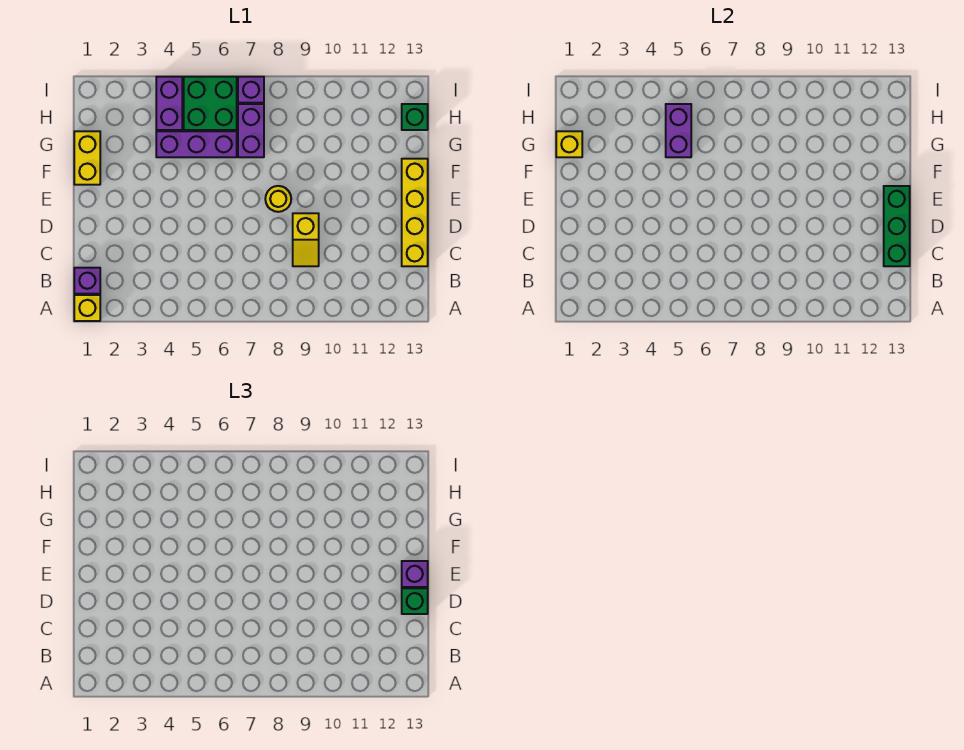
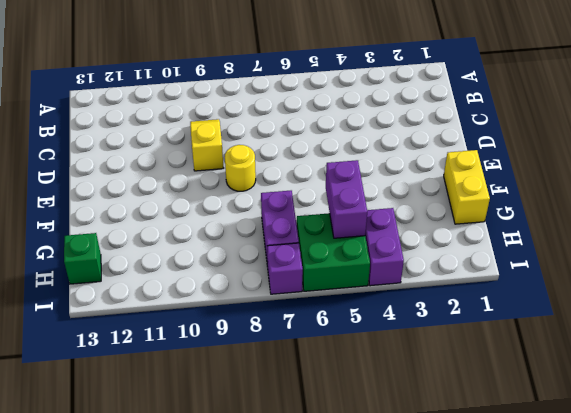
none -> yellow brick A1 level 1
none -> purple brick B1 level 1
none -> yellow brick C13:F13 level 1

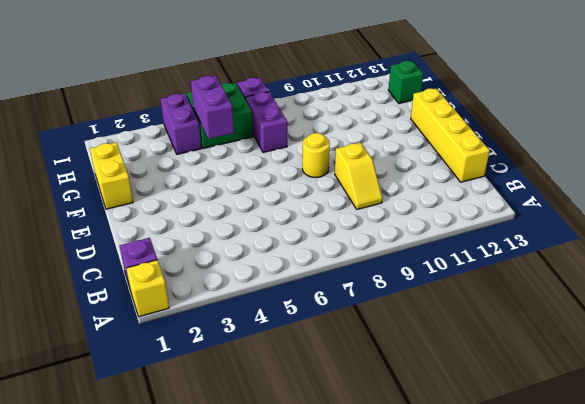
none -> purple brick G4:G6 level 1
none -> green brick C13:E13 level 2
none -> yellow brick G1 level 2

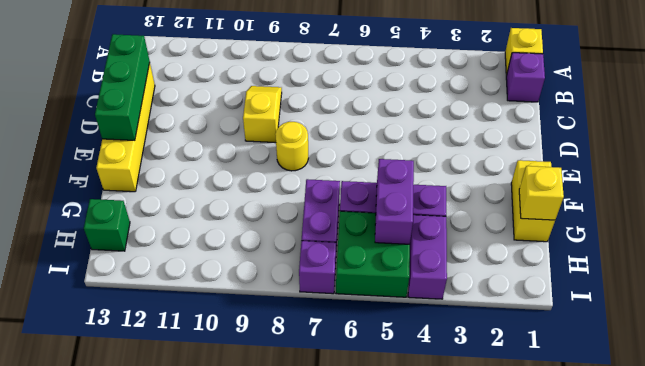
none -> green brick D13 level 3
none -> purple brick E13 level 3

